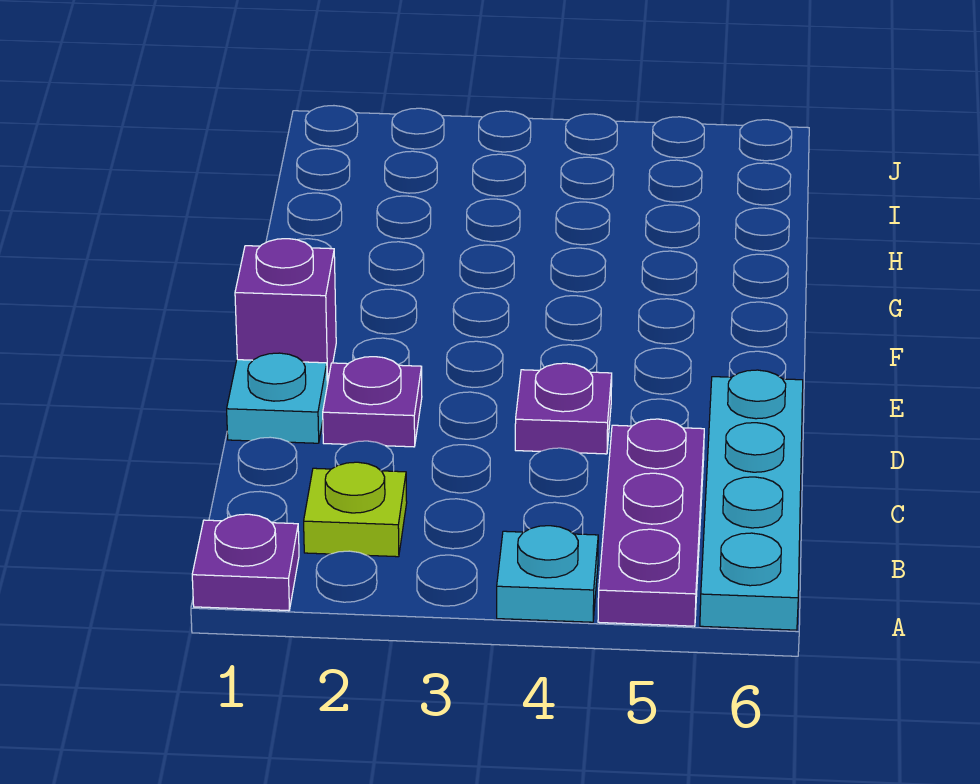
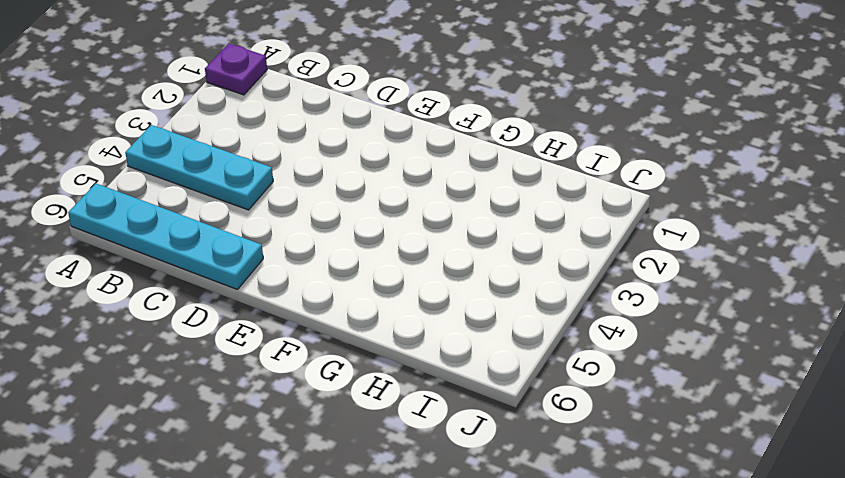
cyan plate A4:C4 level 1 -> cyan plate A4 level 1
none -> purple plate A5:C5 level 1
none -> lime plate B2 level 1

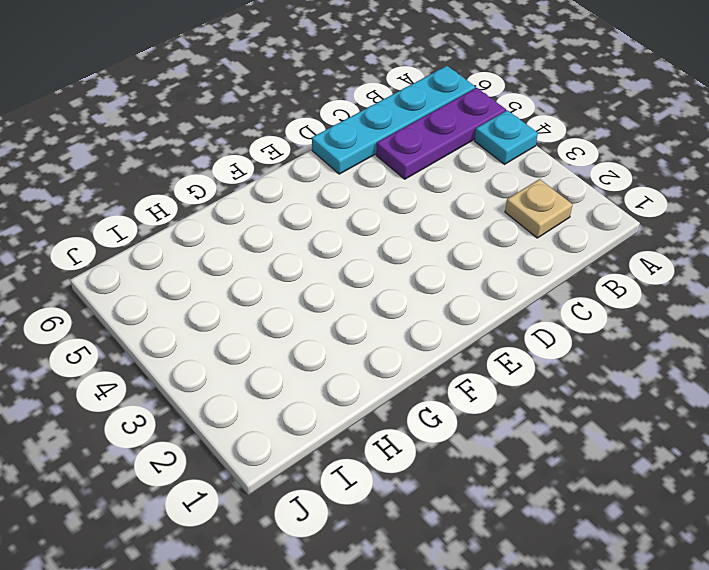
tan plate B2 level 1 -> lime plate B2 level 1
none -> purple plate A1 level 1
none -> cyan plate D1 level 1

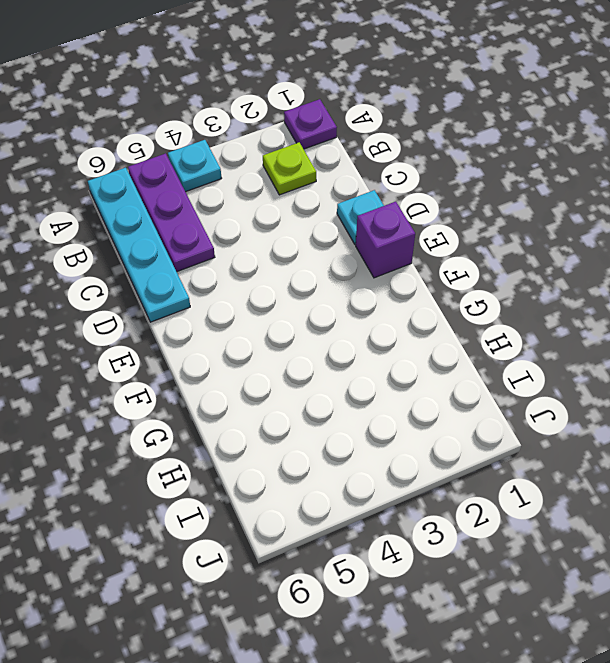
none -> purple plate D2 level 1
none -> purple plate D4 level 1

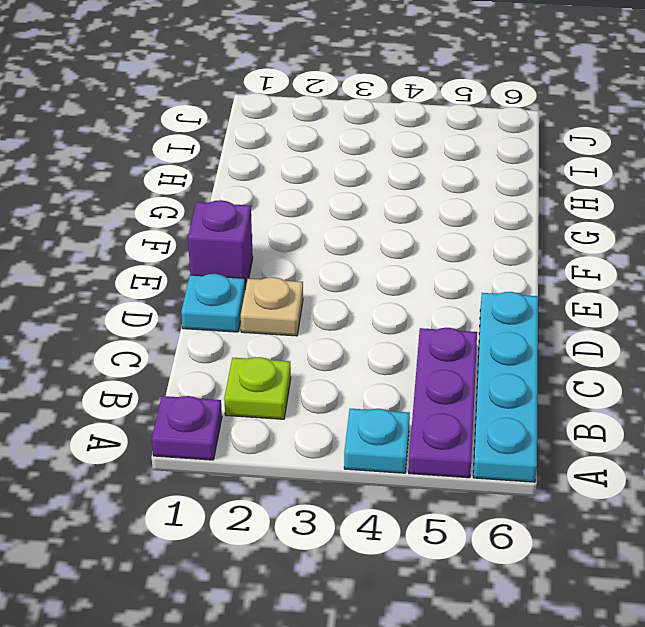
tan plate D2 level 1 -> purple plate D2 level 1
none -> purple plate D4 level 1

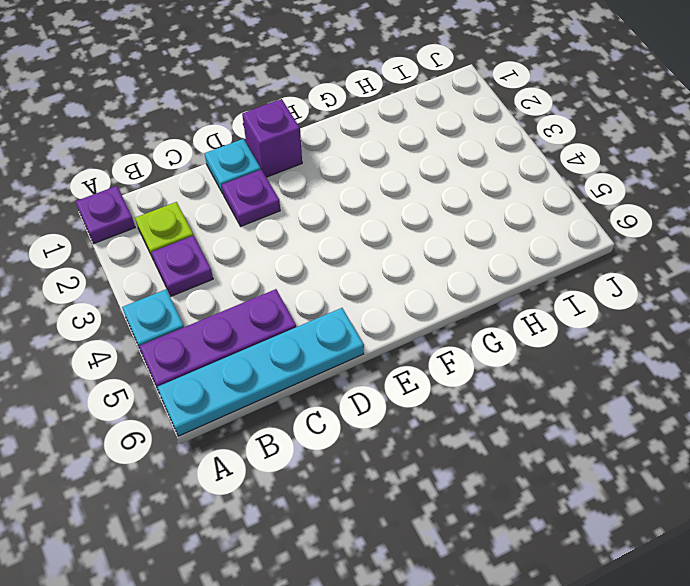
purple plate B3 level 1 -> purple plate D4 level 1

